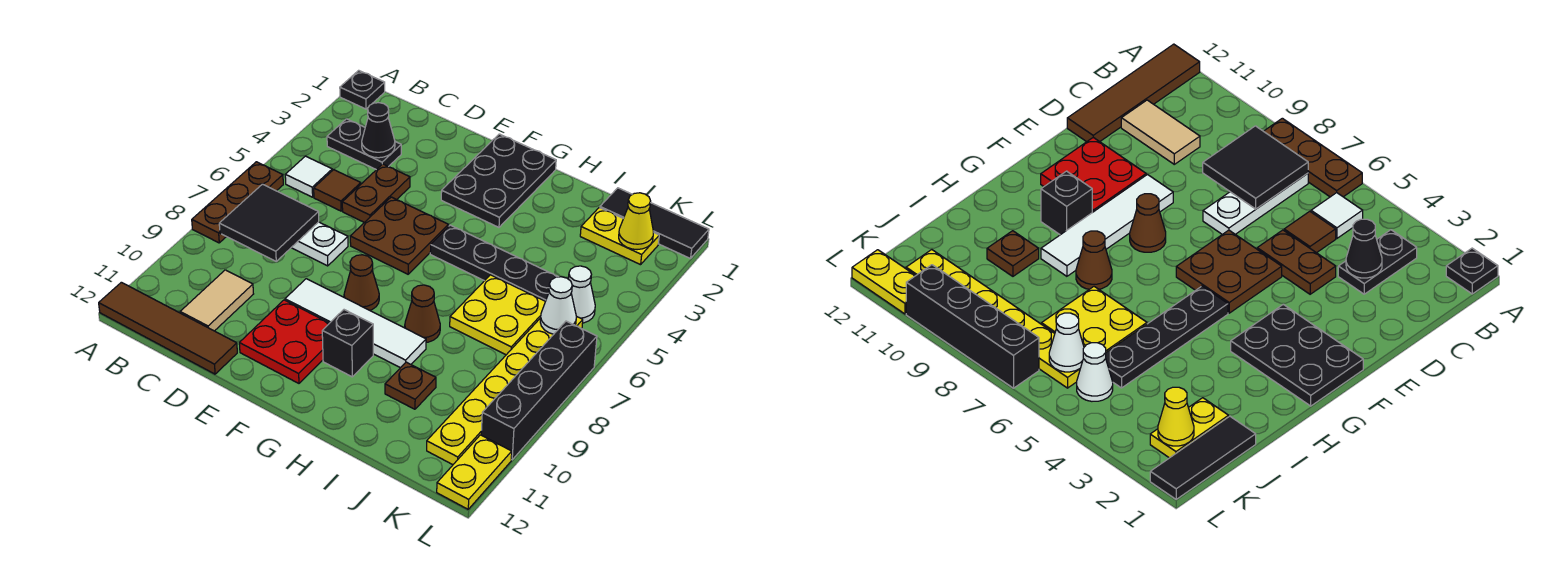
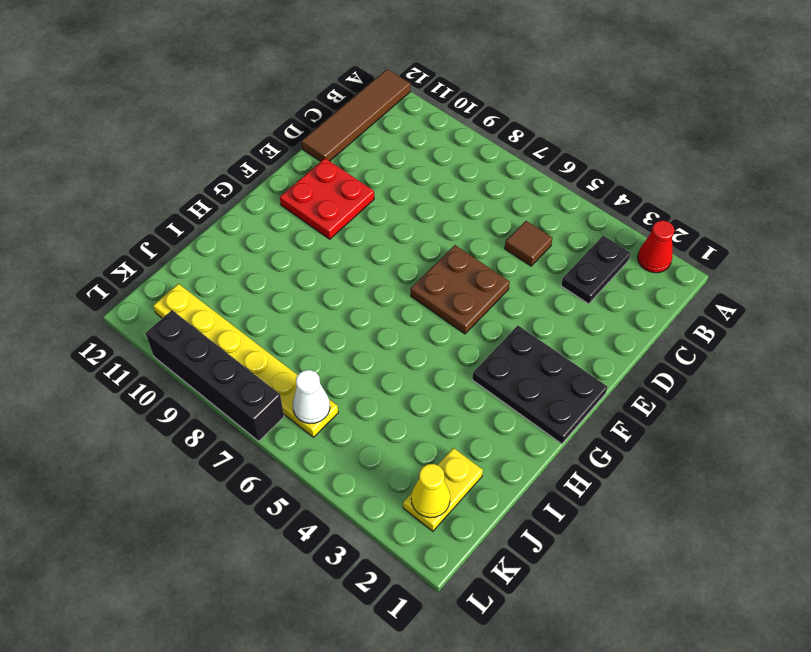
red cone A2 level 1 -> none
none -> black plate A1 level 1
none -> brown plate A6:A8 level 1
none -> white tile B5 level 1

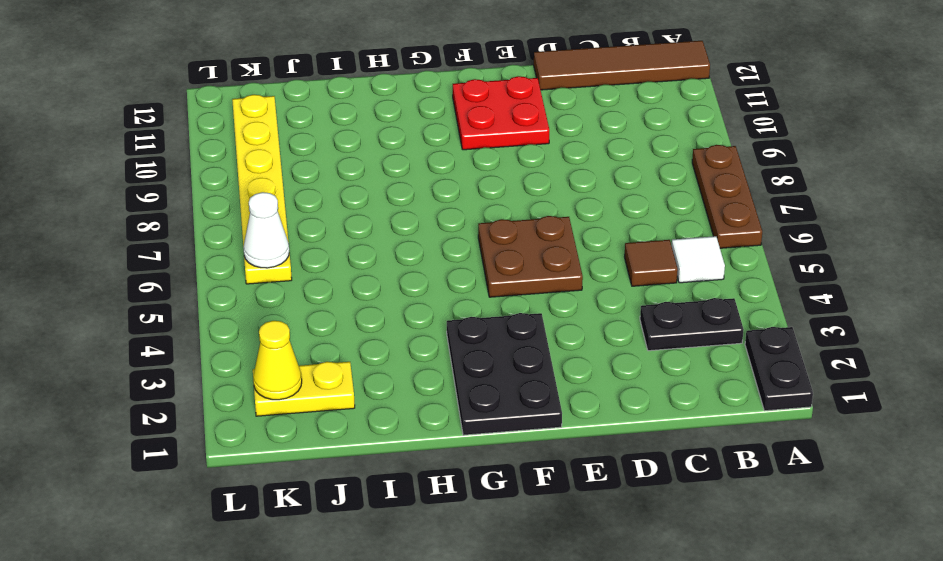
black plate A1:A2 level 1 -> black plate A1 level 1
none -> white plate B7:D7 level 1
none -> tan tile C10:C11 level 1
none -> brown plate D4:D5 level 1

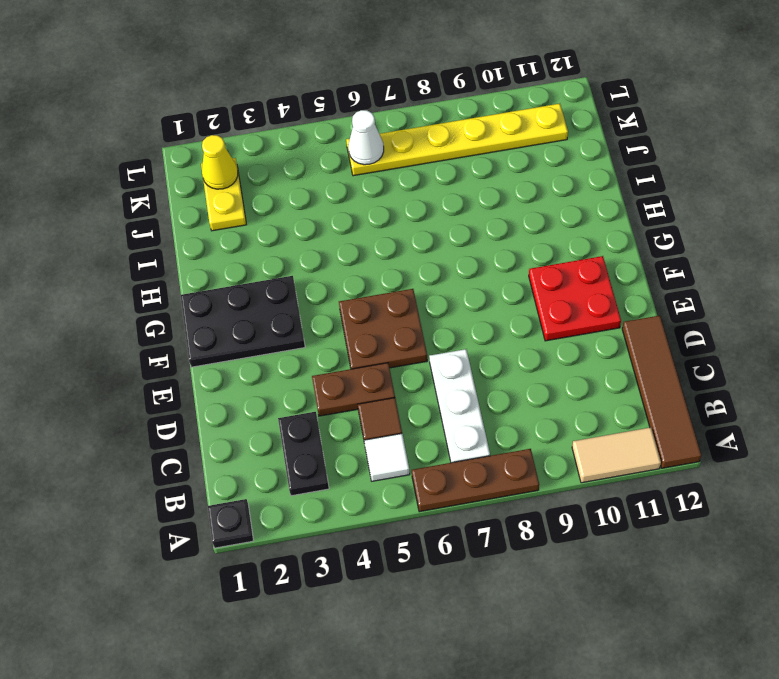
tan tile A10:A11 level 1 -> tan tile C10:C11 level 1
none -> white tile E9:H9 level 1
none -> brown cone F8 level 1
none -> black plate G5:J5 level 1

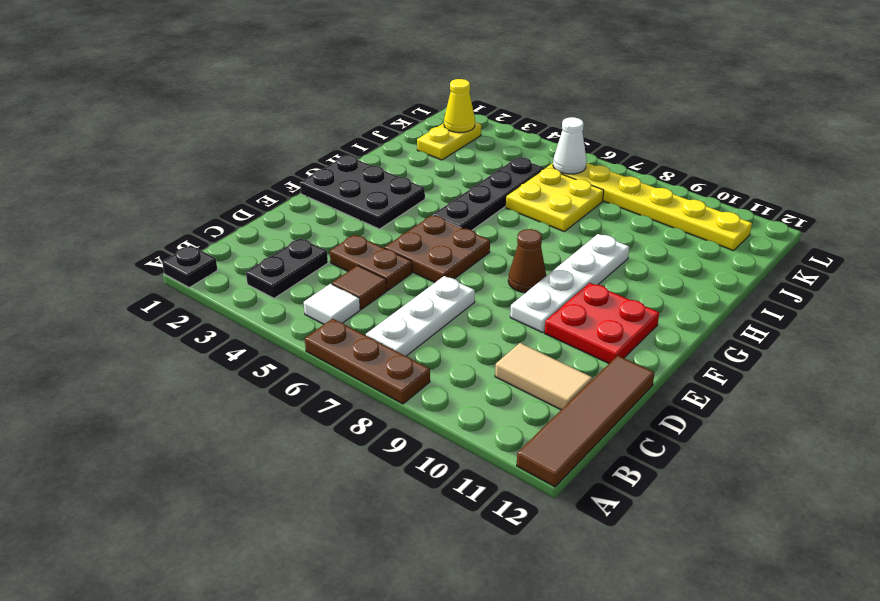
white plate E9:H9 level 1 -> white tile E9:H9 level 1
none -> black brick G10 level 1
none -> brown cone H8 level 1
none -> brown plate I10 level 1

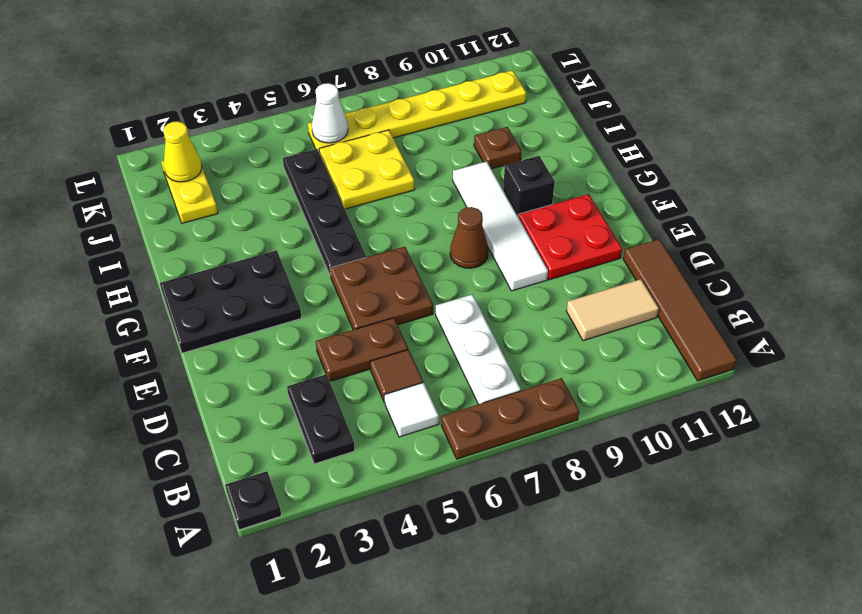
none -> brown cone H8 level 1
none -> black tile J1:L1 level 1
none -> white cone K5 level 1

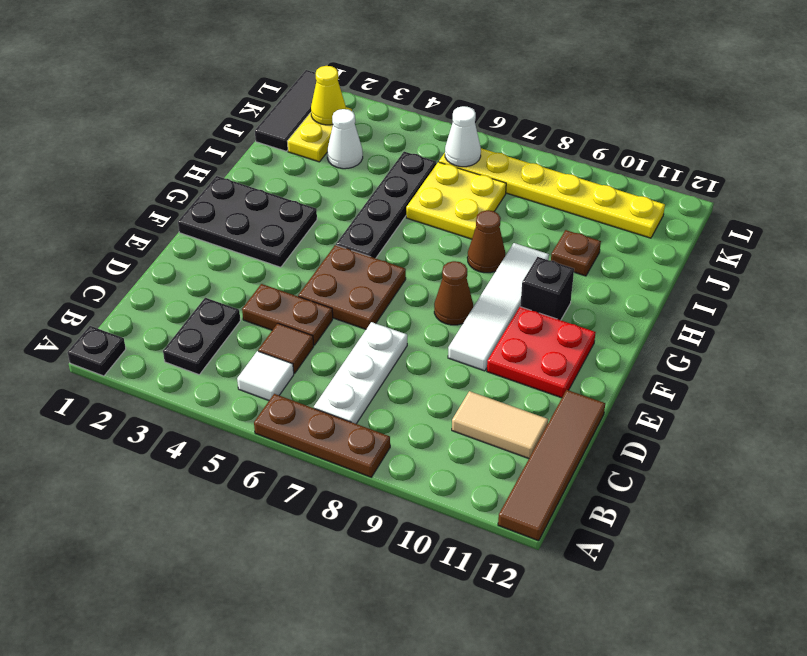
white cone J3 level 1 -> white cone K5 level 1
none -> black brick L7:L10 level 1
none -> yellow plate L11:L12 level 1
none -> black tile B7:C8 level 2

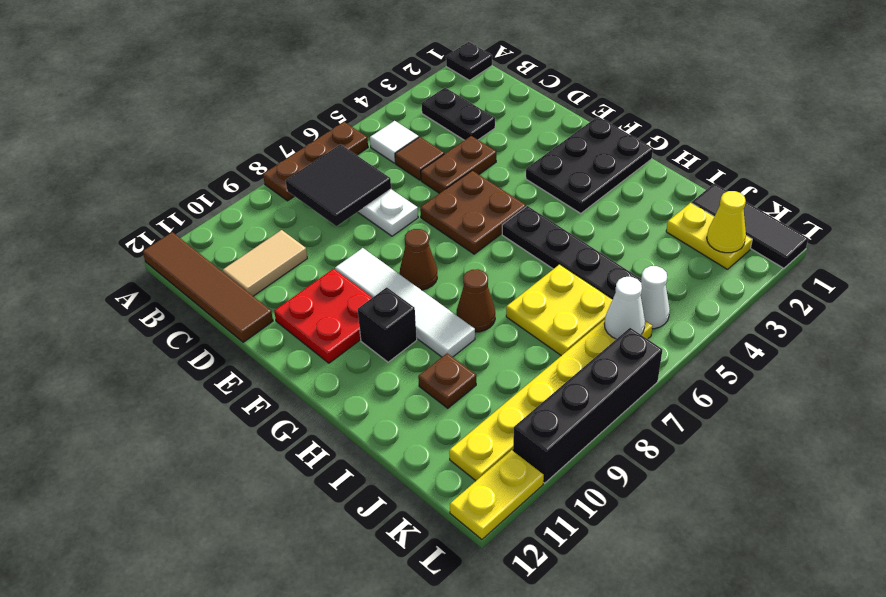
none -> black cone C3 level 2

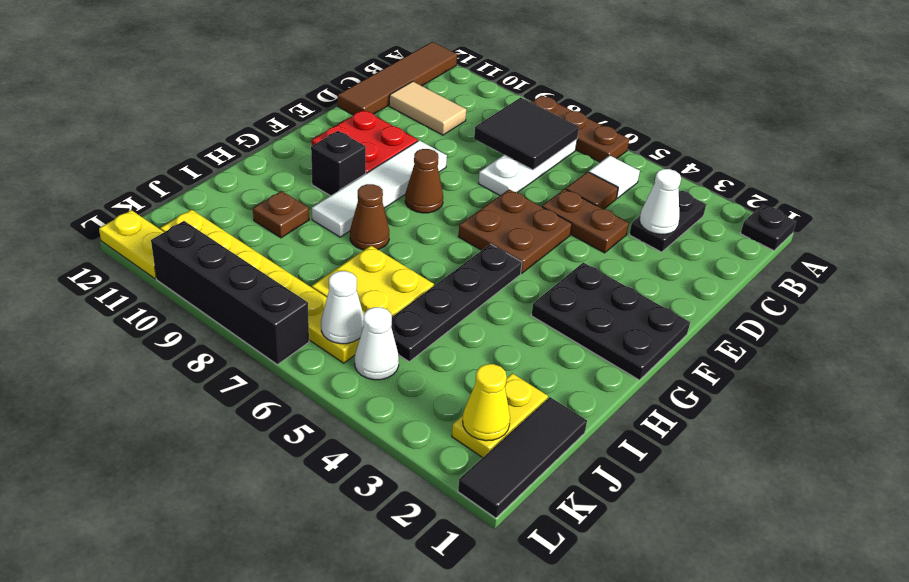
white cone C3 level 2 -> black cone C3 level 2

